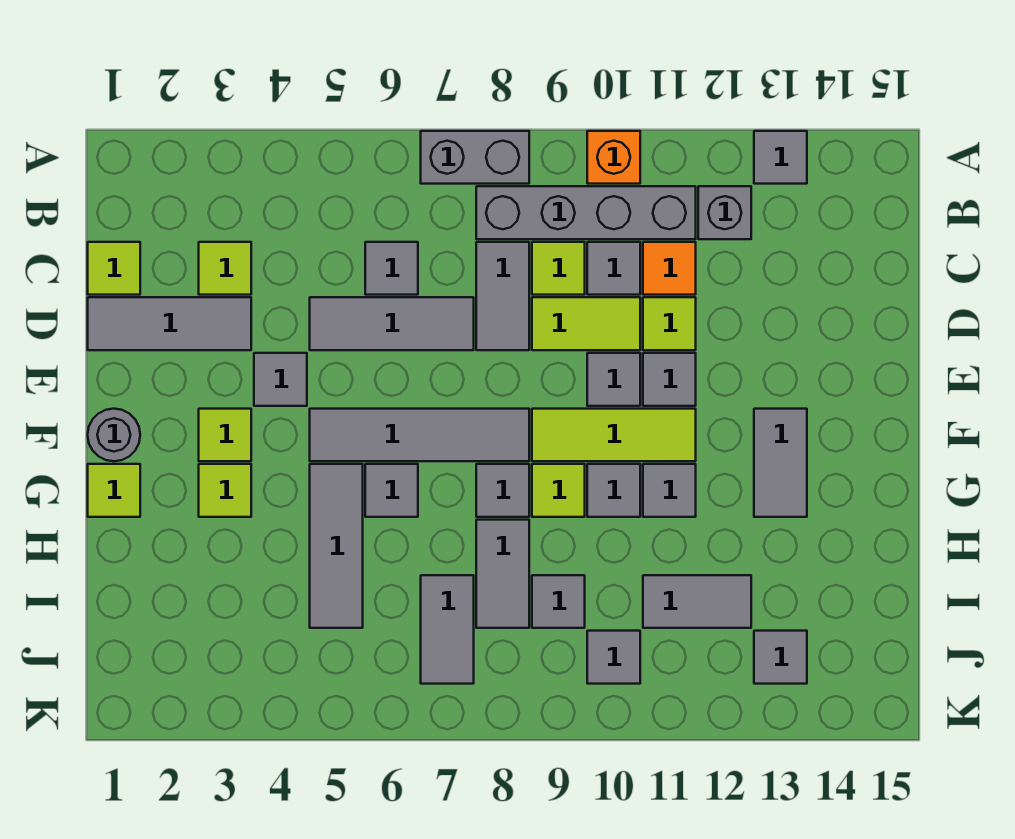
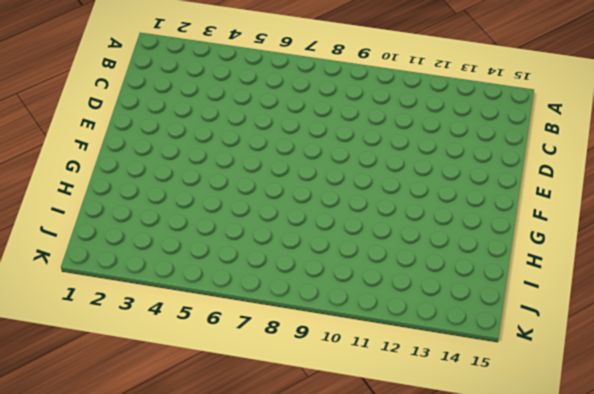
none -> grey brick A7:A8 level 1
none -> orange brick A10 level 1
none -> grey tile A13 level 1
none -> grey brick B8:B11 level 1

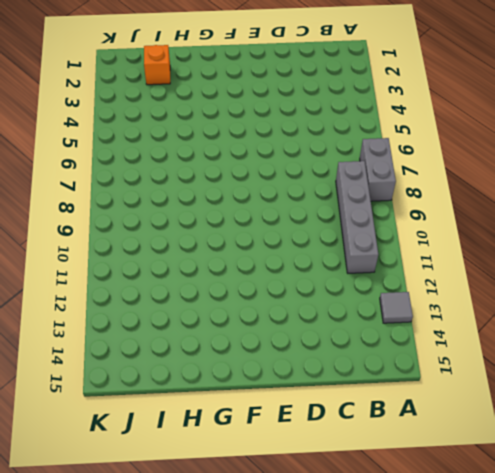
orange brick I2 level 1 -> orange brick A10 level 1
none -> grey brick B12 level 1
none -> lime tile C1 level 1
none -> lime tile C3 level 1
none -> grey tile C6 level 1

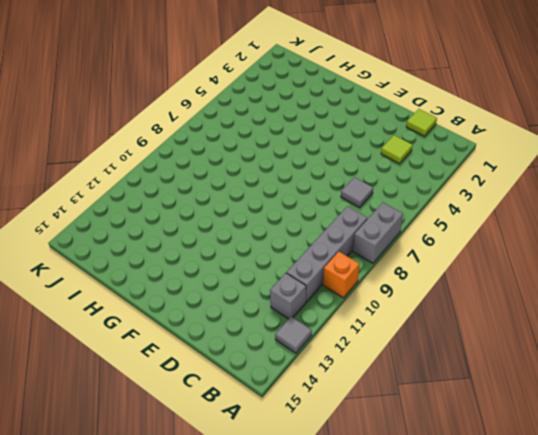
none -> grey tile C8:D8 level 1
none -> lime tile C9 level 1
none -> grey tile C10 level 1
none -> orange tile C11 level 1

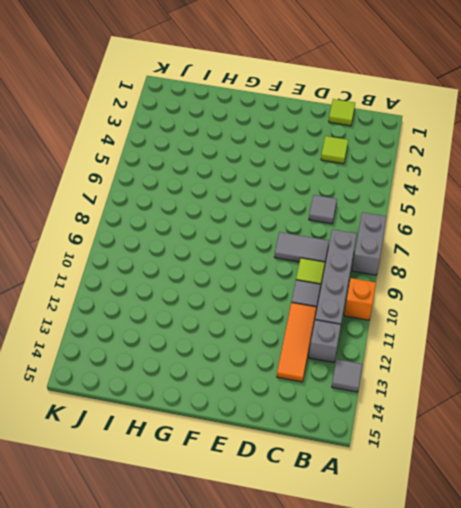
orange tile C11:C13 level 1 -> orange tile C11 level 1
none -> grey tile D1:D3 level 1
none -> grey tile D5:D7 level 1
none -> lime tile D9:D10 level 1
none -> lime tile D11 level 1

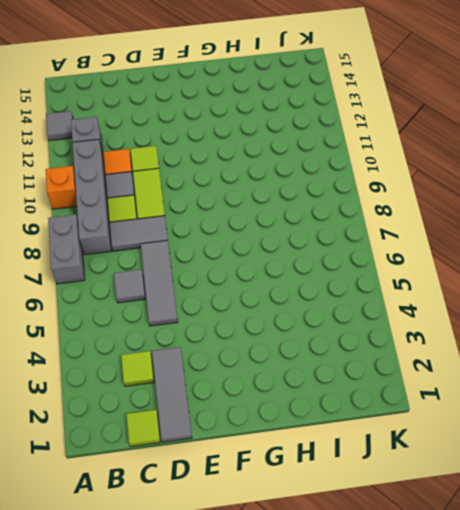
none -> grey tile E4 level 1
none -> grey tile E10 level 1
none -> grey tile E11 level 1
none -> grey round brick F1 level 1

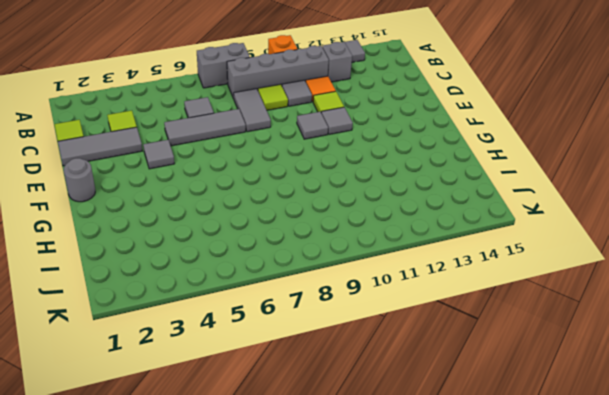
none -> lime tile D9:D10 level 1
none -> lime tile F3 level 1
none -> grey tile F5:F8 level 1
none -> lime tile F9:F11 level 1

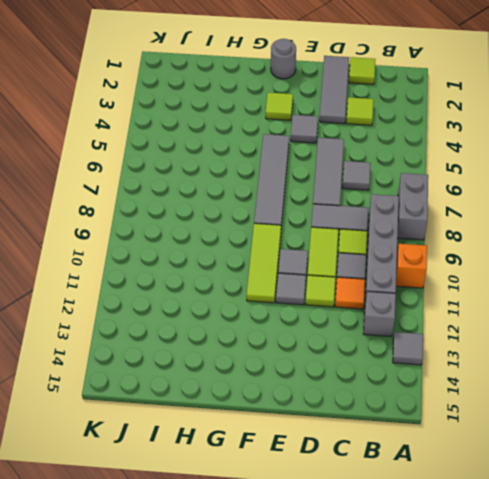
none -> grey tile F13:G13 level 1
none -> lime tile G1 level 1
none -> lime tile G3 level 1
none -> grey tile G5:I5 level 1

